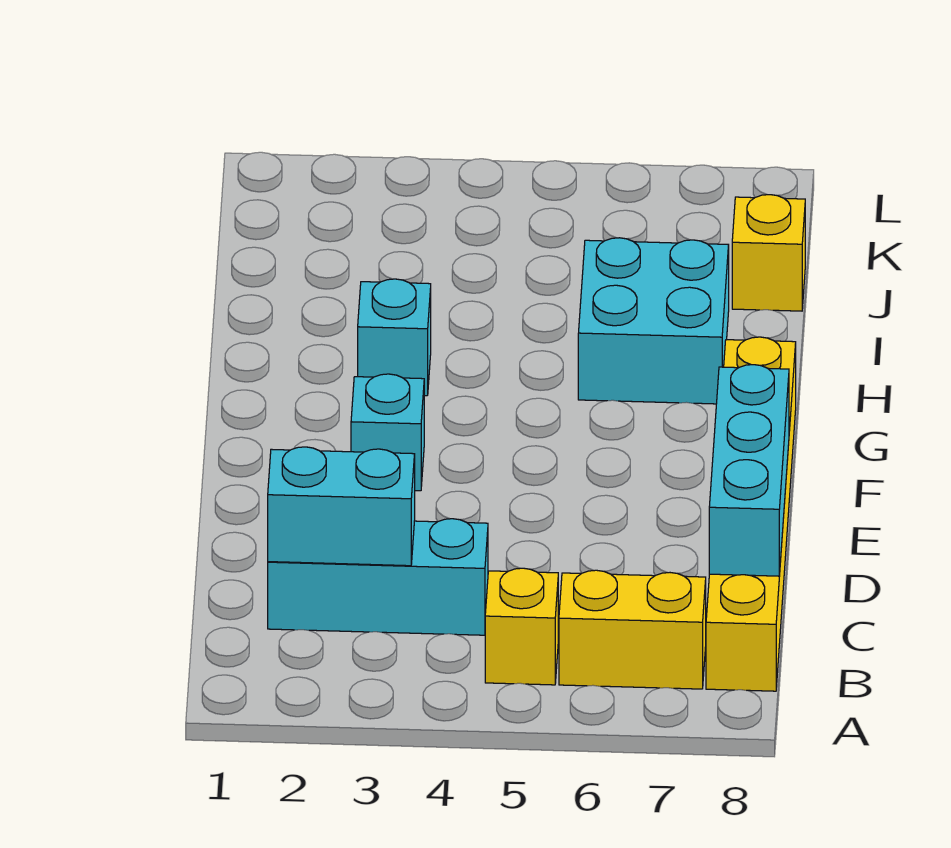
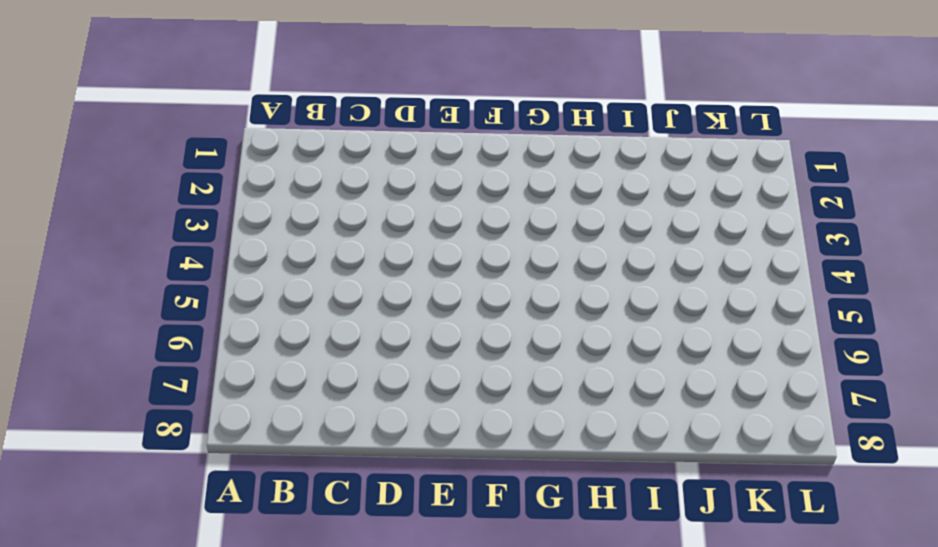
none -> yellow brick B5 level 1
none -> yellow brick B6:B7 level 1

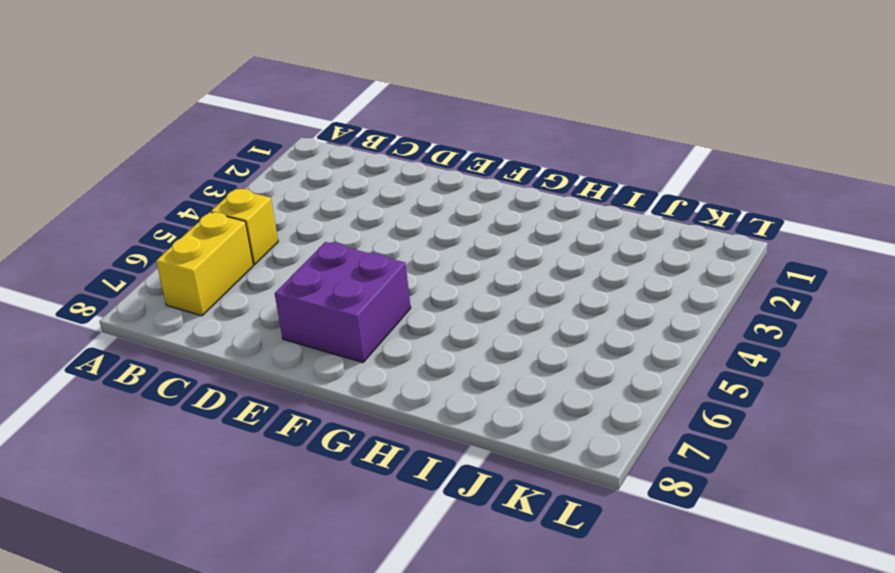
purple brick E6:F7 level 1 -> none
none -> yellow brick B8:G8 level 1
none -> cyan brick C2:C4 level 1

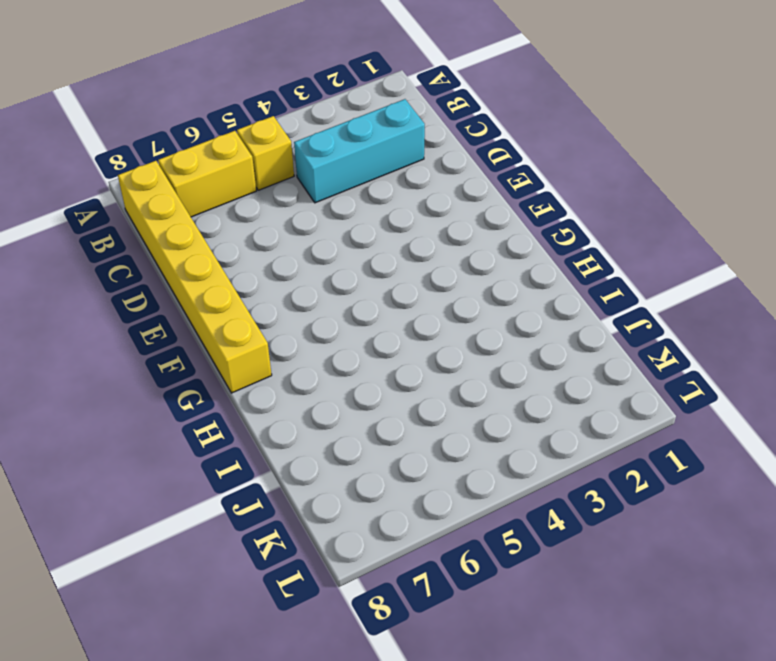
none -> cyan brick F3 level 1
none -> cyan brick H3 level 1

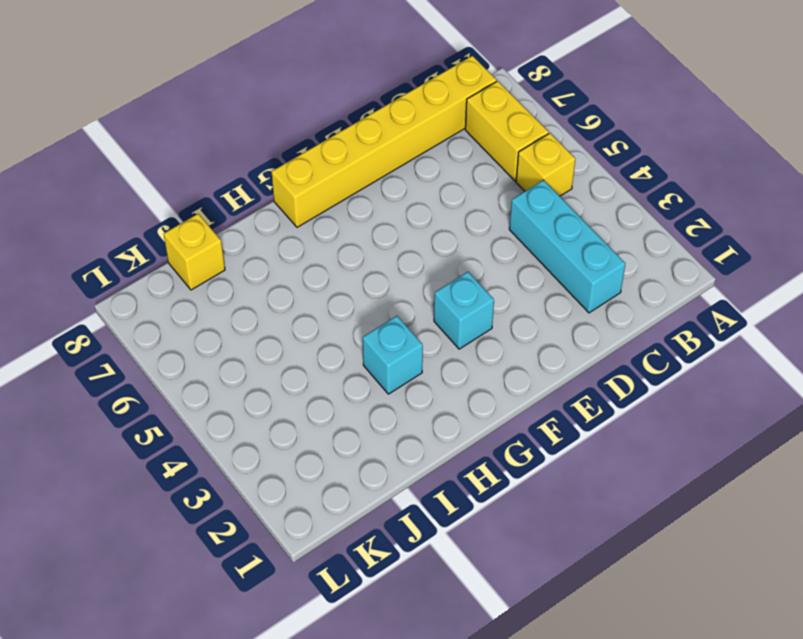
none -> cyan brick H6:I7 level 1
none -> cyan brick C2:C3 level 2

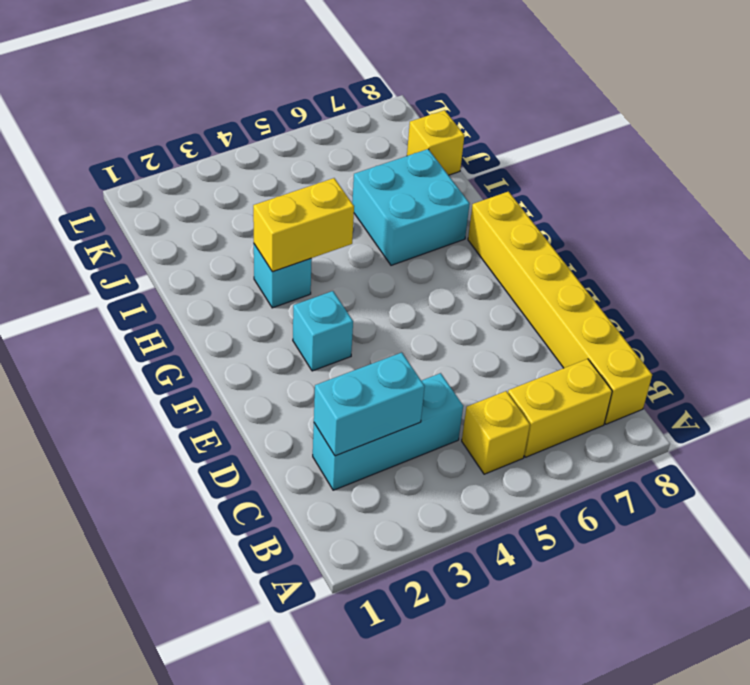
yellow brick H3:H4 level 2 -> none
none -> cyan brick C8:E8 level 2

